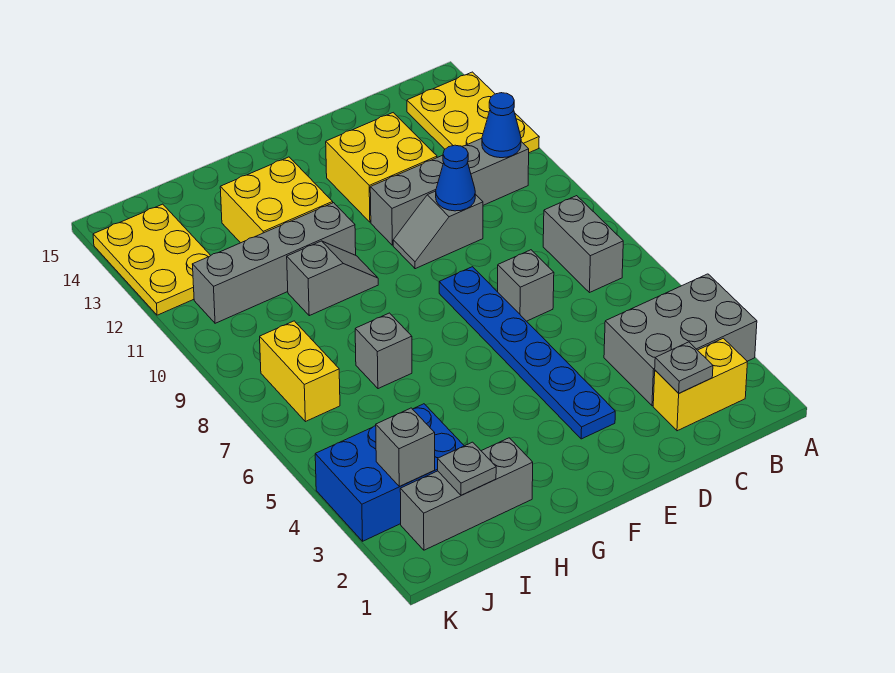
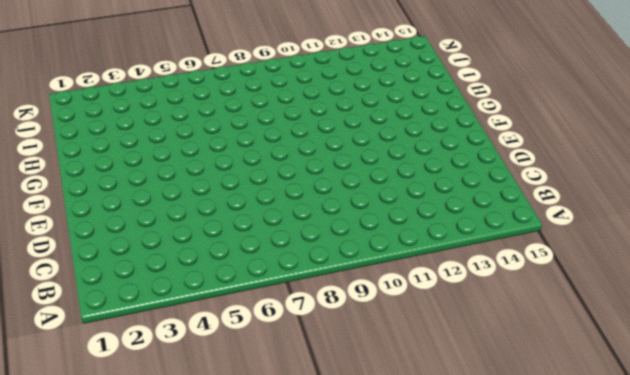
none -> grey brick A3:C4 level 1
none -> yellow plate A12:B14 level 1
none -> yellow brick B2:C2 level 1

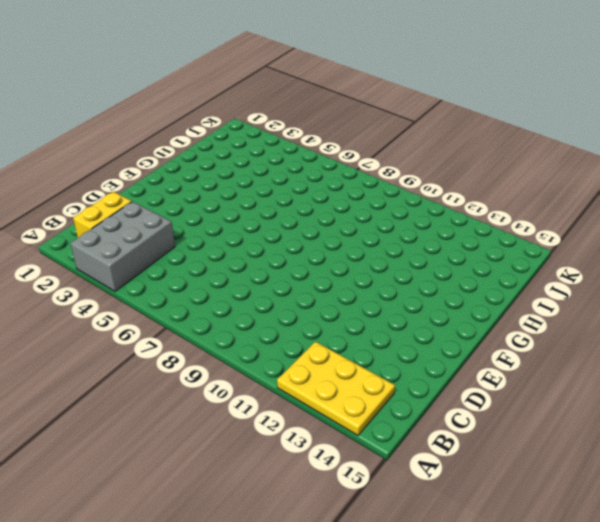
none -> grey brick B7:B8 level 1
none -> grey brick B11:E11 level 1
none -> grey brick D7 level 1

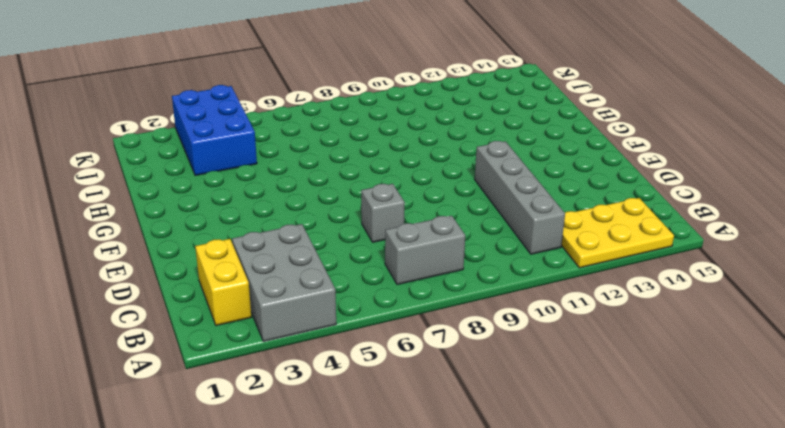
none -> grey slope D10:E10 level 1 top D
none -> yellow brick D12:E13 level 1
none -> blue plate E3:E8 level 1

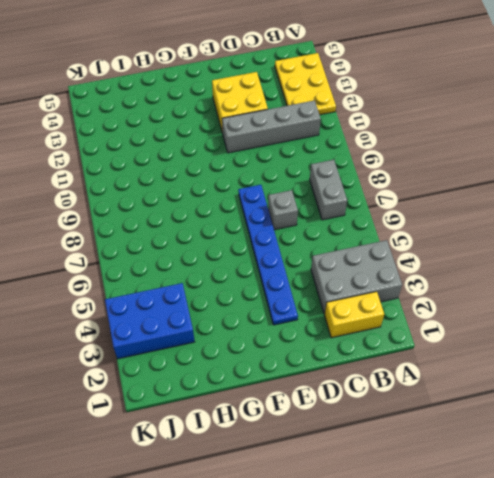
none -> grey slope D10:E10 level 1 top D
none -> grey slope G10:H10 level 1 top H
none -> grey brick G11:J11 level 1

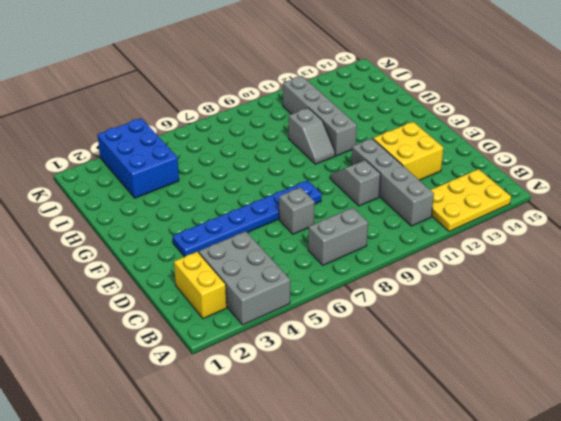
none -> yellow brick G12:H13 level 1
none -> grey brick H2:J2 level 1
none -> grey brick H7 level 1

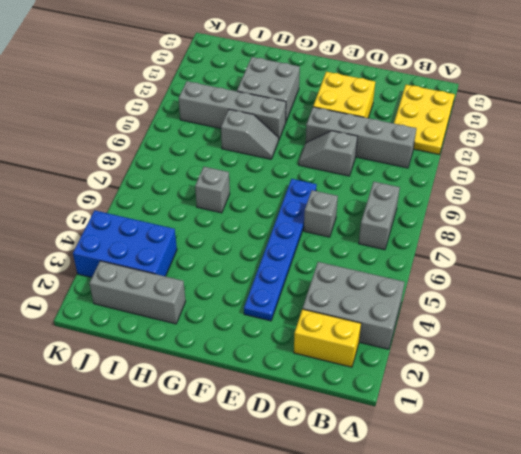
grey brick G12:H13 level 1 -> yellow brick G12:H13 level 1
none -> yellow brick J7:J8 level 1
none -> yellow plate J12:K14 level 1
none -> blue cone B11 level 2

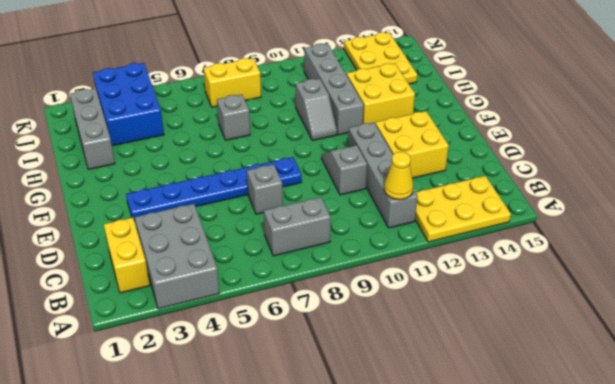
yellow cone B11 level 2 -> blue cone B11 level 2
yellow plate I13:K14 level 1 -> yellow plate J12:K14 level 1
none -> grey plate C2 level 2
none -> blue cone D10 level 2
none -> grey plate I2 level 2

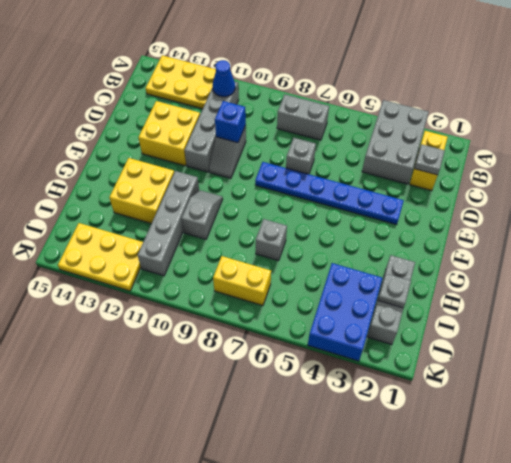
blue brick D10 level 2 -> blue cone D10 level 2
none -> grey brick J3 level 2

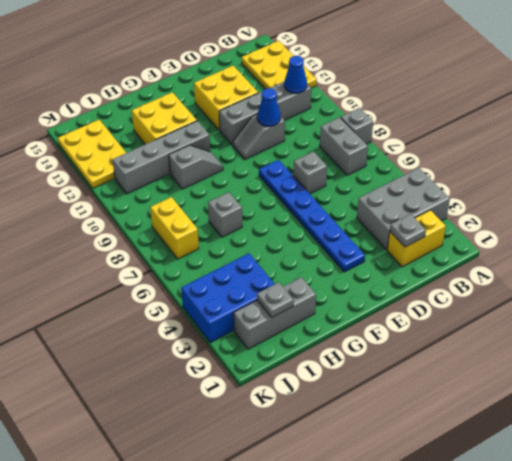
grey brick A8 level 1 -> grey brick J3 level 2

